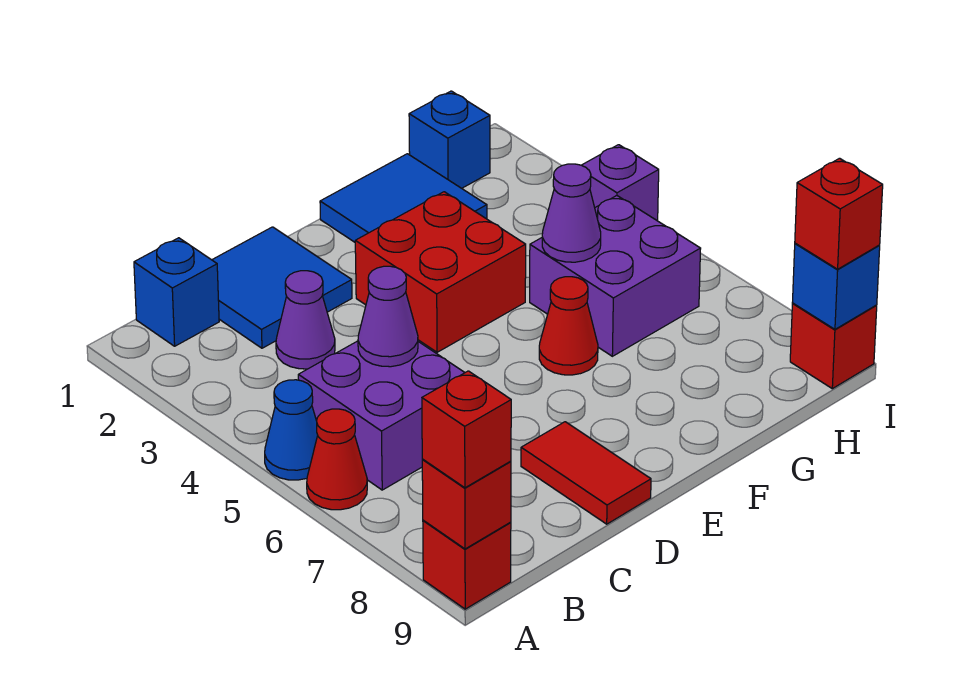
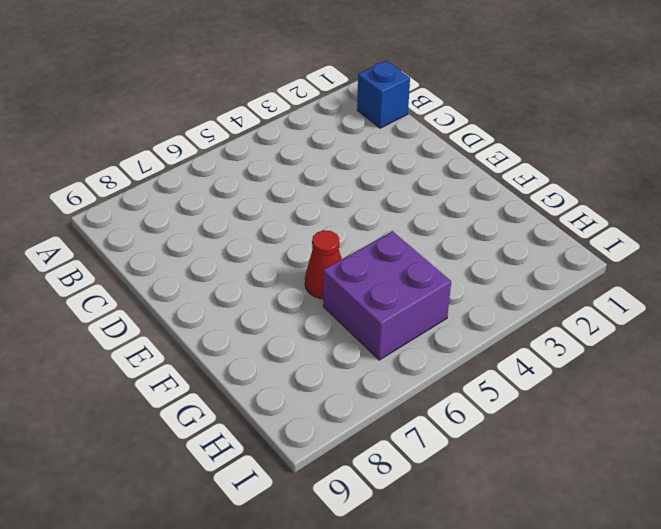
none -> blue cone A5 level 1
none -> red cone A6 level 1
none -> red brick A9 level 1

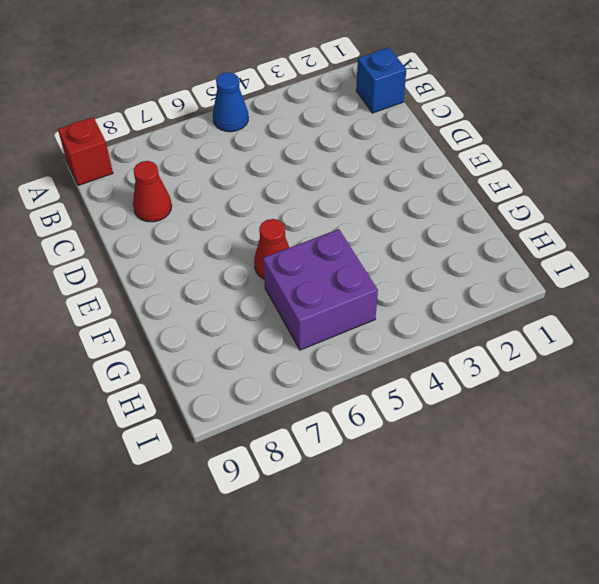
red cone C8 level 1 -> red cone A6 level 1
none -> purple brick B5:C6 level 1
none -> blue tile C1:D2 level 1
none -> purple cone C3 level 1

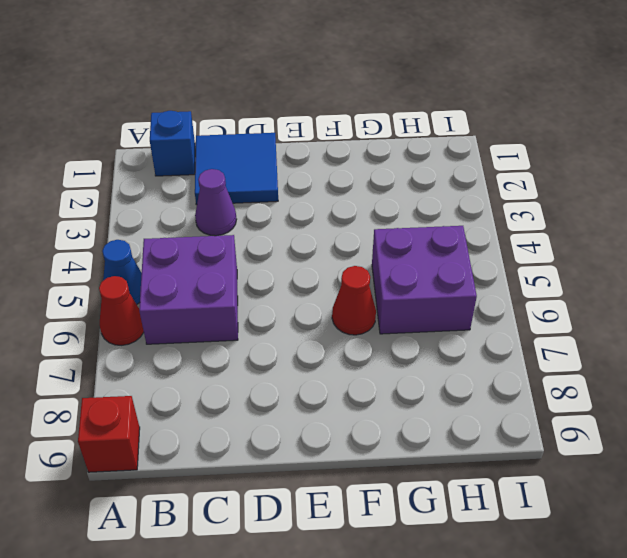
none -> red tile D8:D9 level 1
none -> red brick E3:F4 level 1
none -> blue tile F1:G2 level 1

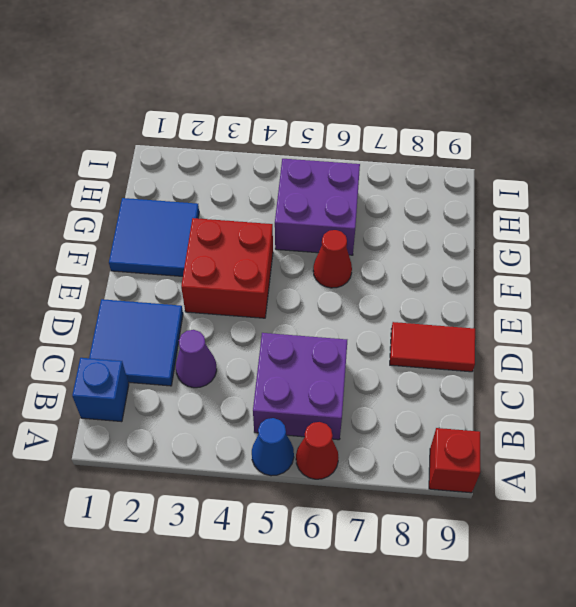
none -> blue brick H1 level 1
none -> purple brick I4 level 1
none -> red brick I9 level 1

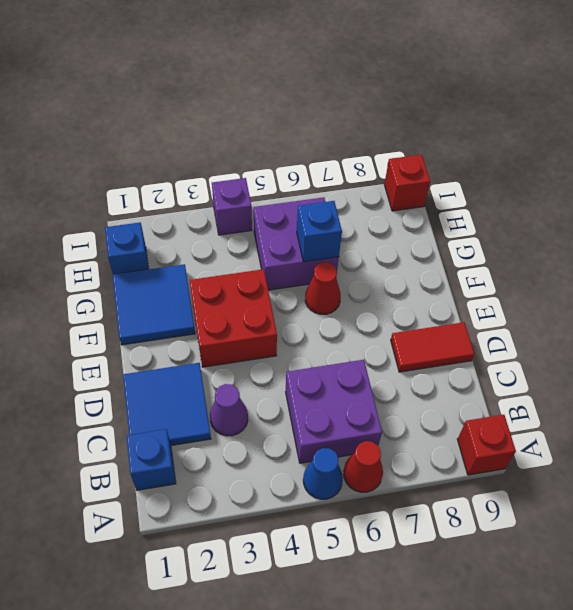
blue brick G6 level 2 -> blue brick I9 level 2
none -> red brick A9 level 2
none -> purple cone C5 level 2
none -> purple cone G5 level 2

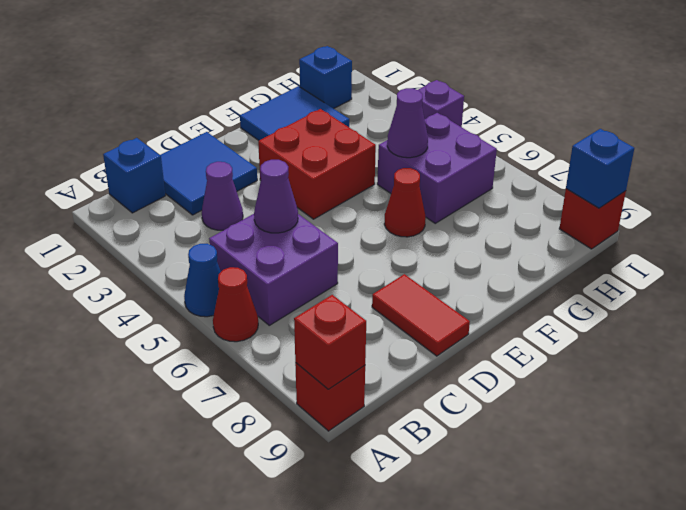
none -> red brick A9 level 3
none -> red brick I9 level 3

